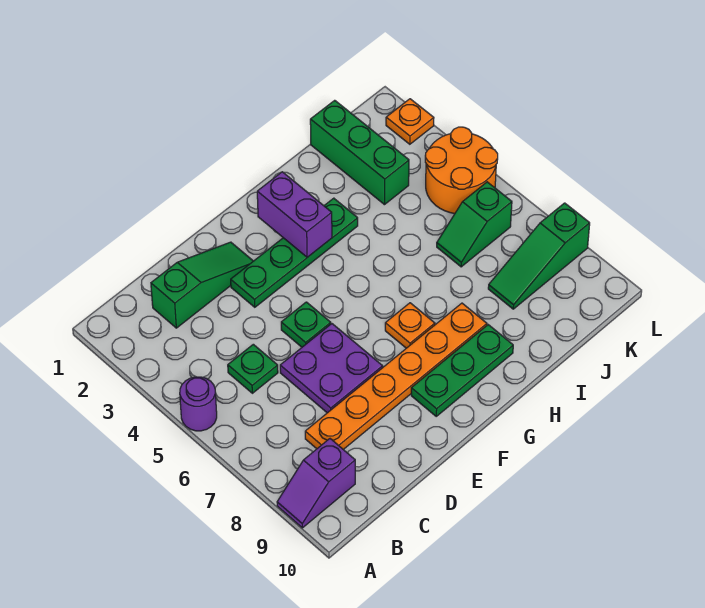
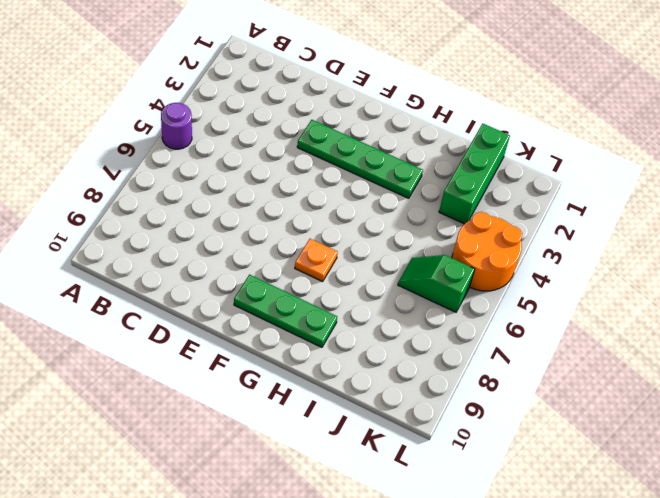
none -> purple slope A9:B9 level 1 top B
none -> green slope C2:E2 level 1 top C
none -> green plate C5 level 1

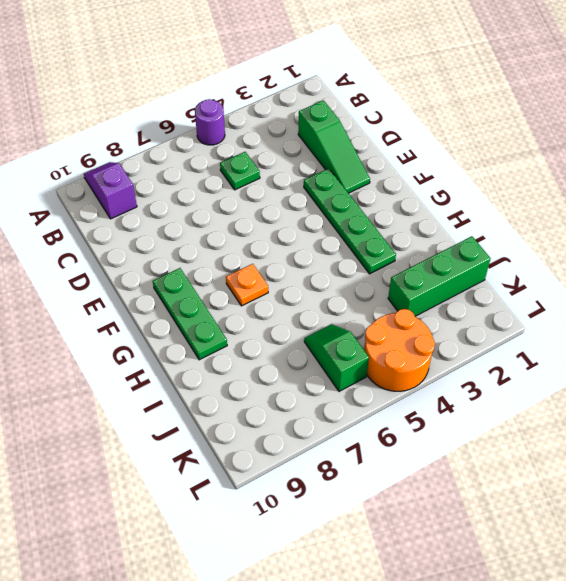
none -> orange plate C8:H8 level 1
none -> purple plate D6:E7 level 1
none -> green plate E5 level 1

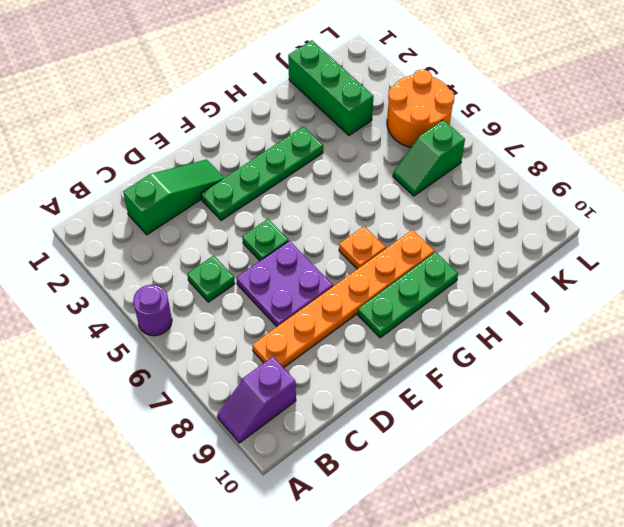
none -> green slope J8:L8 level 1 top L
none -> orange plate L2 level 1
none -> purple brick G2:G3 level 2

